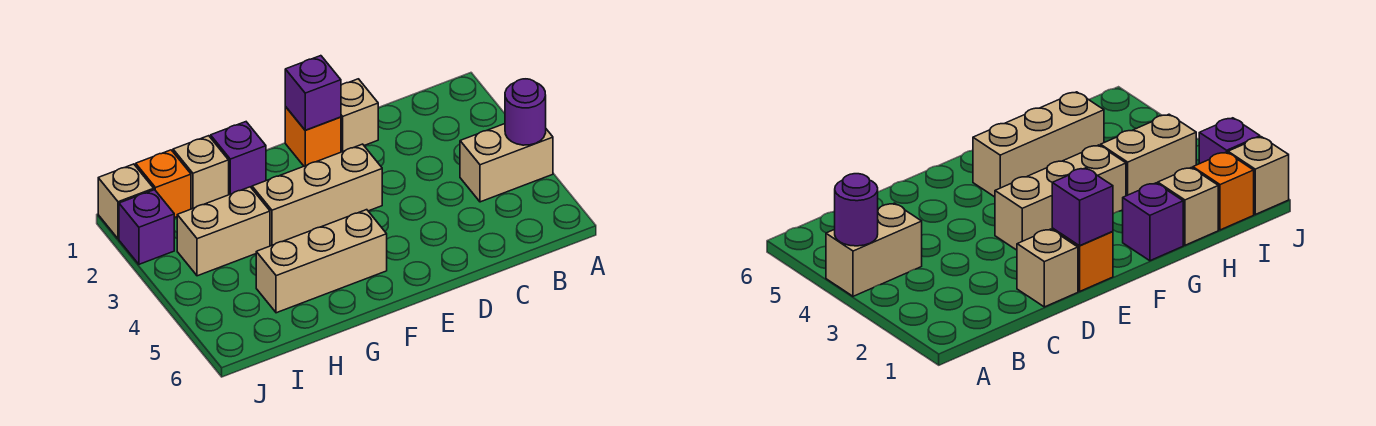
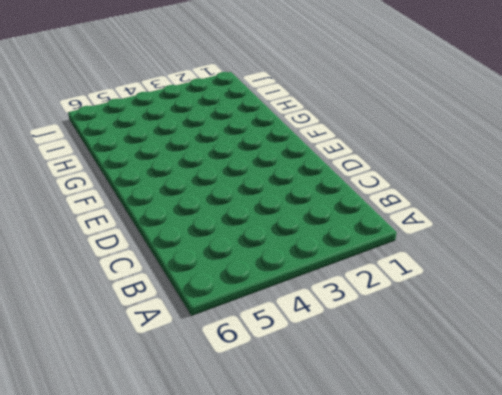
none -> tan brick A4:B4 level 1
none -> tan brick D1 level 1
none -> orange brick E1 level 1

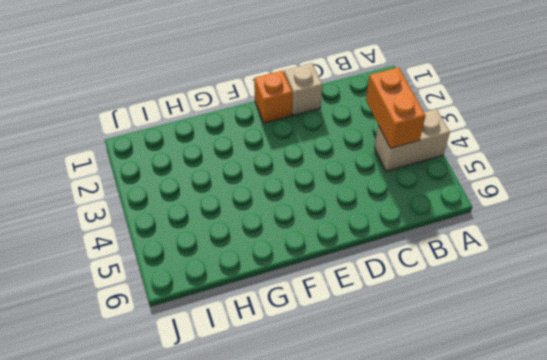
orange brick B3:B4 level 2 -> none
none -> tan brick E3:G3 level 1
none -> tan brick F5:H5 level 1
none -> purple brick G1 level 1

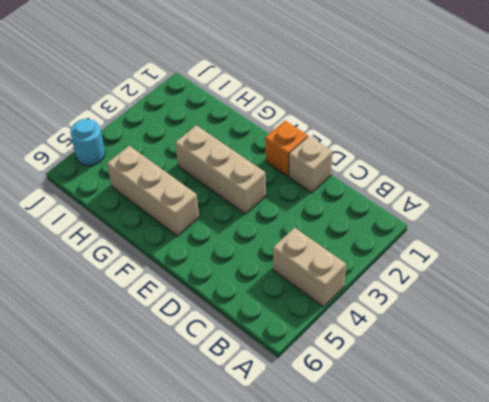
cyan round brick J5 level 1 -> none
none -> purple brick G1 level 1
none -> tan brick H1 level 1
none -> tan brick H3:I3 level 1

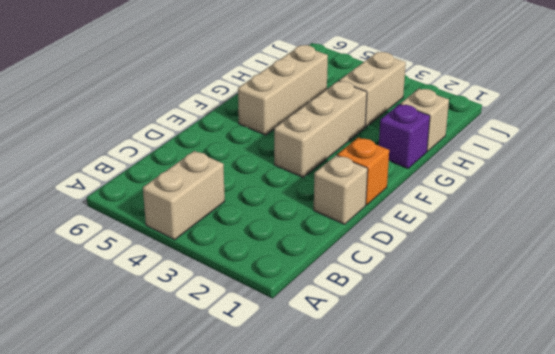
none -> orange brick I1 level 1
none -> tan brick J1 level 1
none -> purple brick J2 level 1

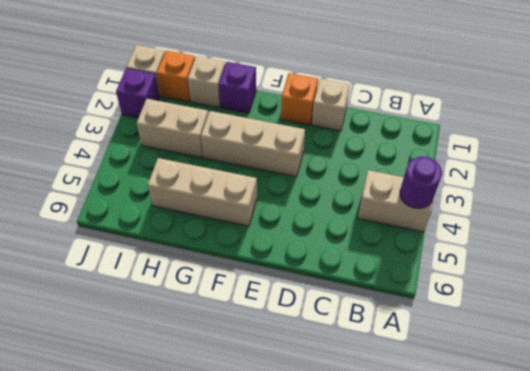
none -> purple brick E1 level 2

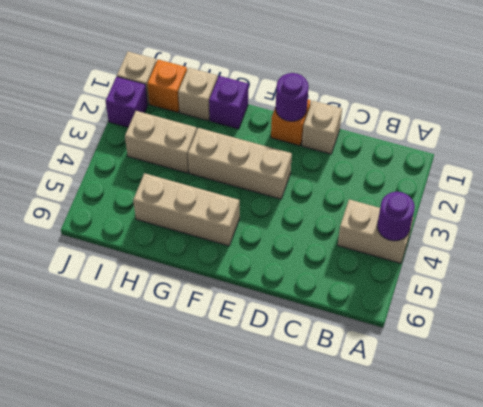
purple round brick E1 level 2 -> purple brick E1 level 2

